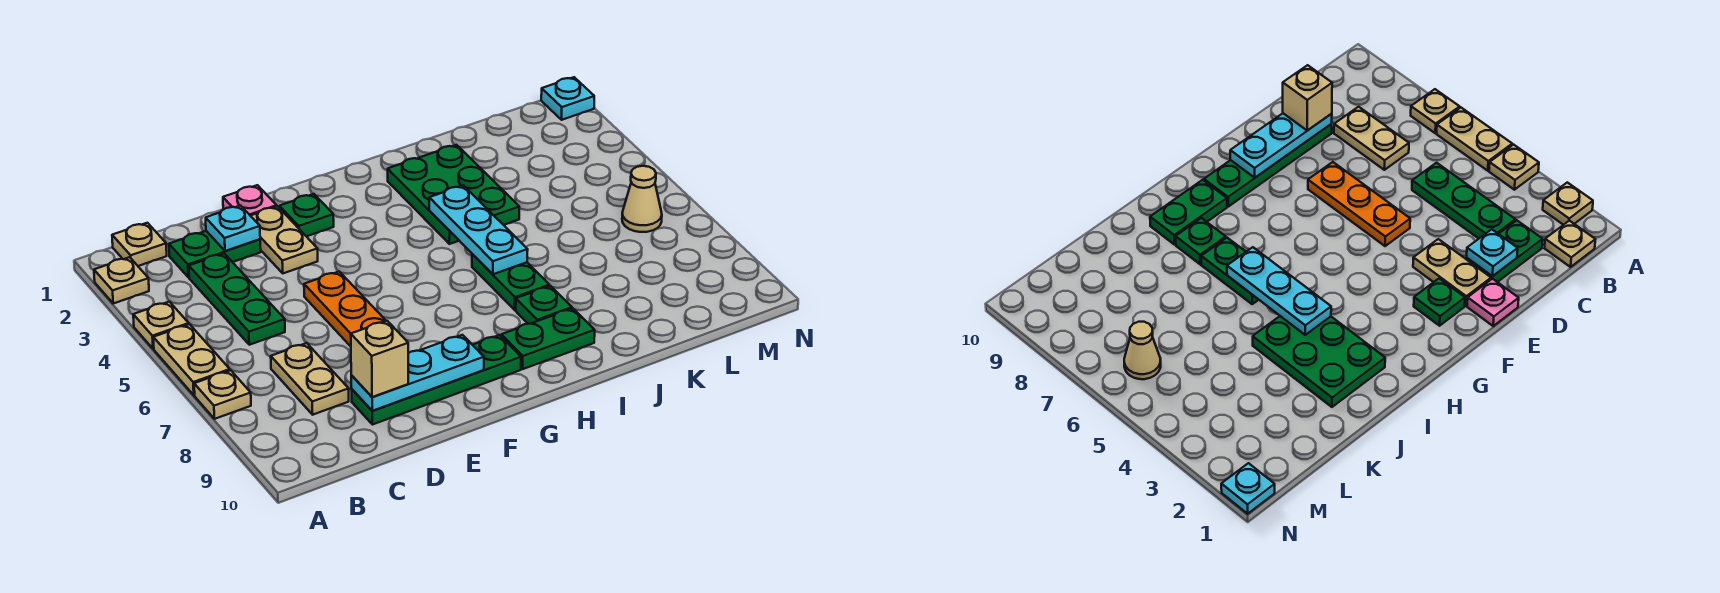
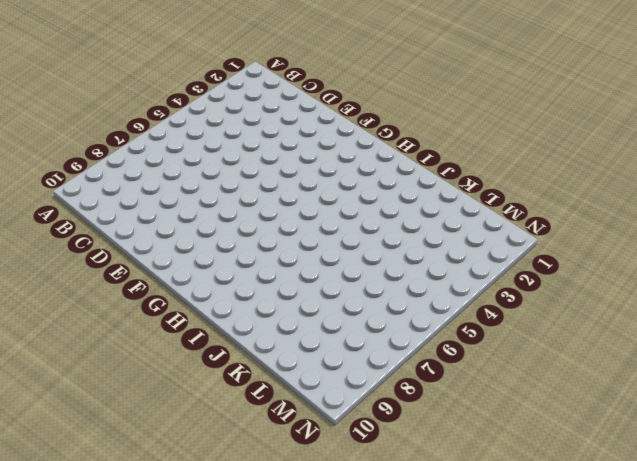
none -> tan plate A2 level 1
none -> tan plate A4 level 1
none -> tan plate A5:A6 level 1

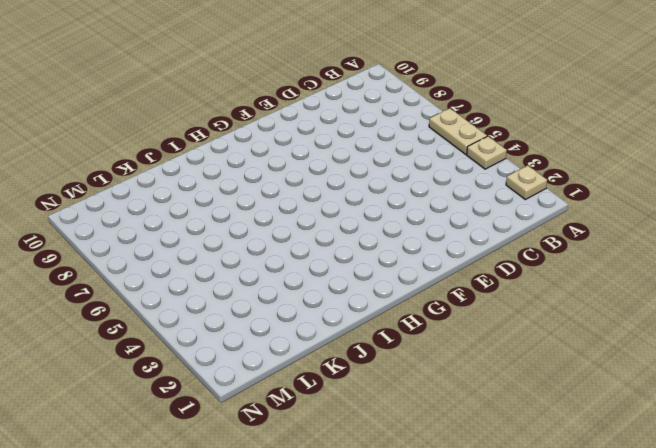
none -> tan plate A7 level 1
none -> tan plate B1 level 1
none -> green plate C2:D2 level 1

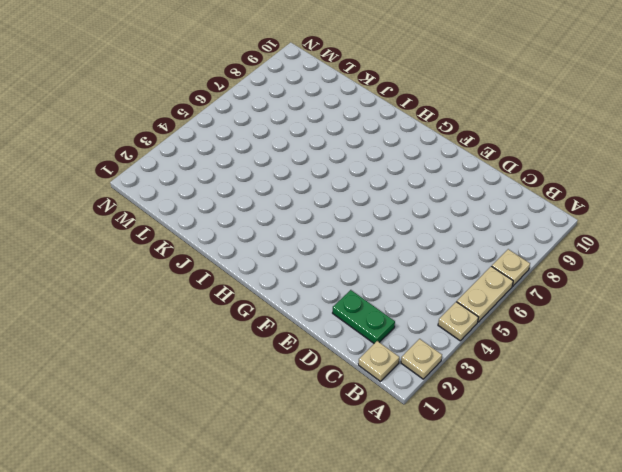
none -> green plate C3:C5 level 1
none -> tan plate C7:C8 level 1
none -> green plate D9:G9 level 1

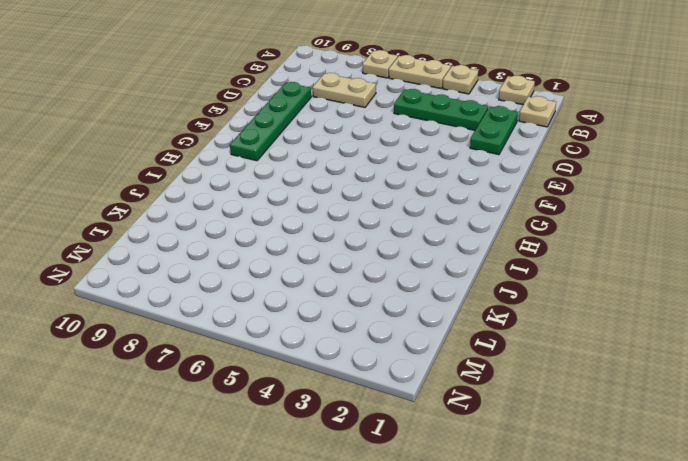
none -> pink plate E1 level 1
none -> tan plate E2:E3 level 1
none -> orange plate E5:E7 level 1

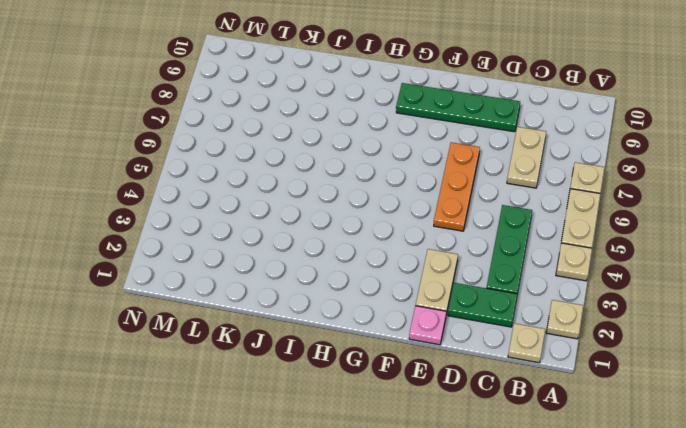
none -> green plate F2 level 1
none -> green plate H9:I9 level 1
none -> green plate I2:J4 level 1

